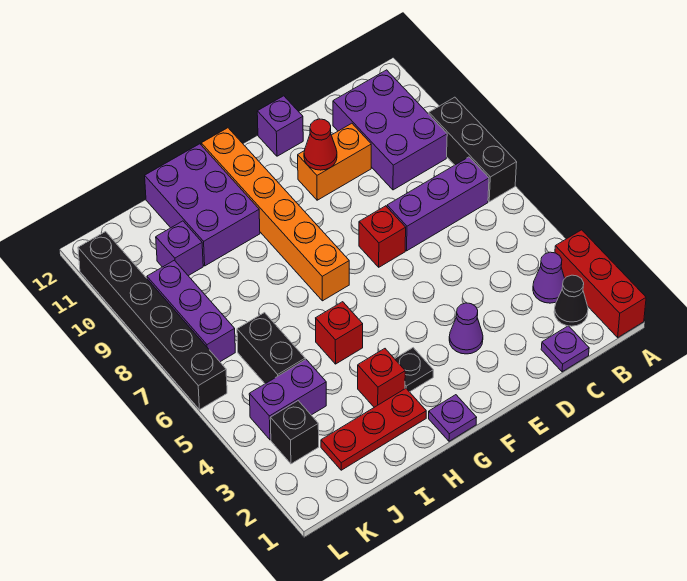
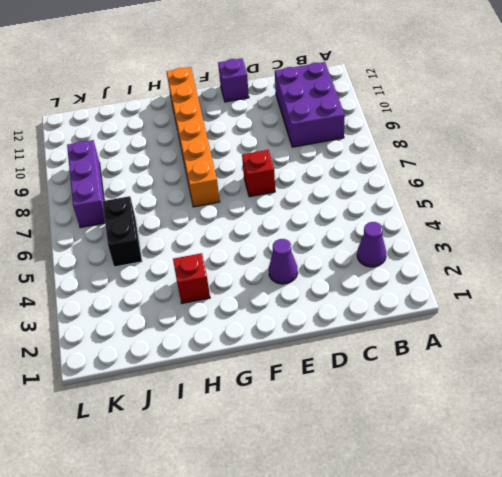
none -> red brick A1:A3 level 1
none -> black brick A7:A9 level 1
none -> black cone B2 level 1

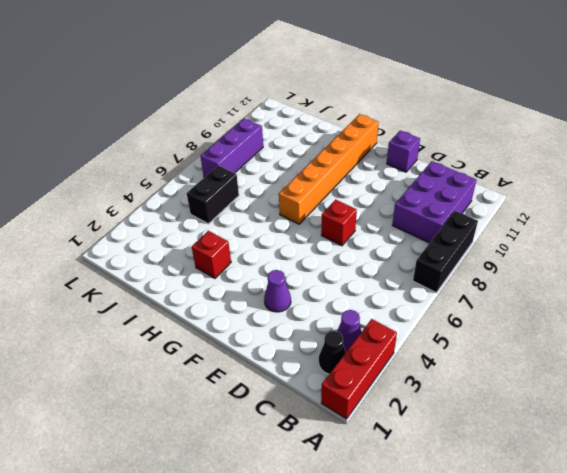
none -> purple brick B7:D7 level 1
none -> purple plate C1 level 1
none -> orange brick D10:E10 level 1

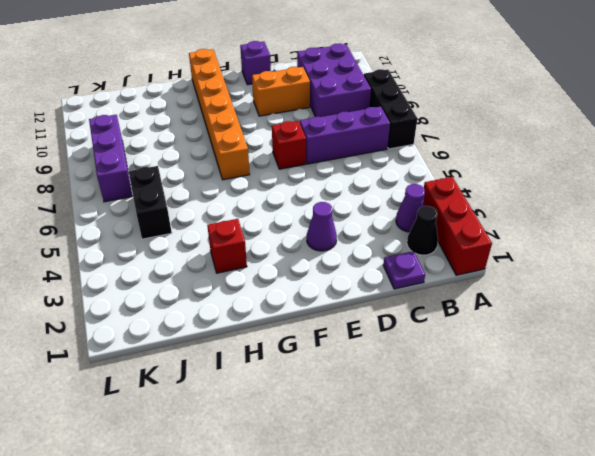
none -> purple plate G1 level 1
none -> black plate G3 level 1
none -> red plate H2:J2 level 1

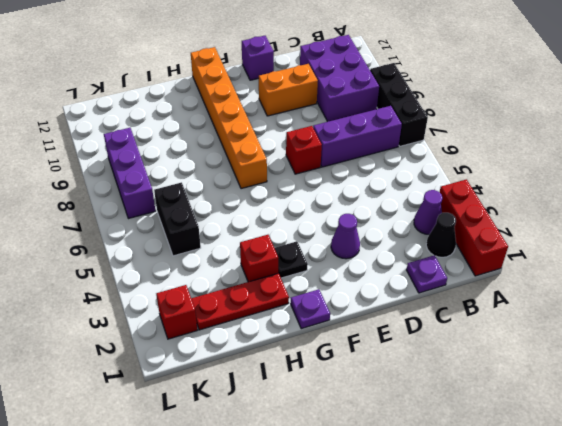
red brick K2 level 1 -> red brick H5 level 1
none -> purple brick H10:I12 level 1
none -> purple brick J4:K4 level 1
none -> purple brick J10 level 1

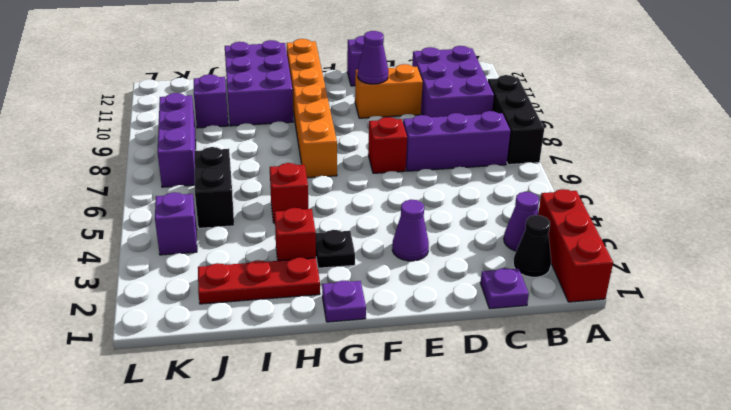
purple cone E10 level 2 -> red cone E10 level 2
purple brick K4 level 1 -> purple brick J4:K4 level 1
none -> black brick K3 level 1
none -> black brick L6:L11 level 1

